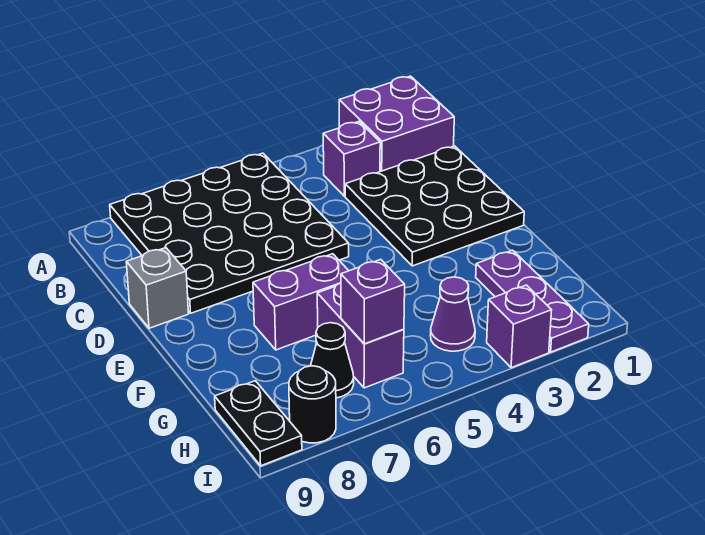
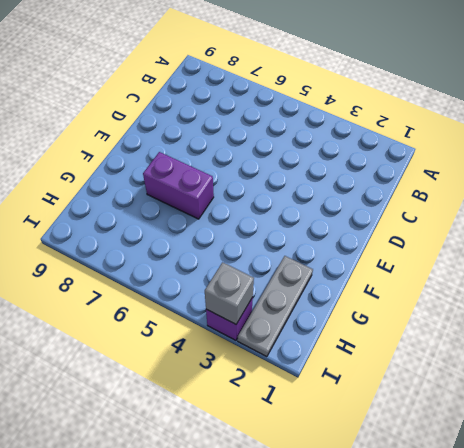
grey plate G2:I2 level 1 -> purple plate G2:I2 level 1
grey brick I3 level 2 -> grey brick D9 level 1
none -> purple brick A1:B2 level 1
none -> black plate A5:D8 level 1
none -> purple brick B3 level 1

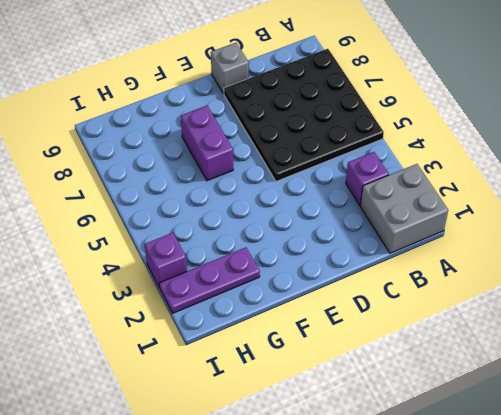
grey brick A1:B2 level 1 -> purple brick A1:B2 level 1
none -> black plate C1:E3 level 1
none -> purple brick G6:H6 level 1
none -> purple cone H4 level 1

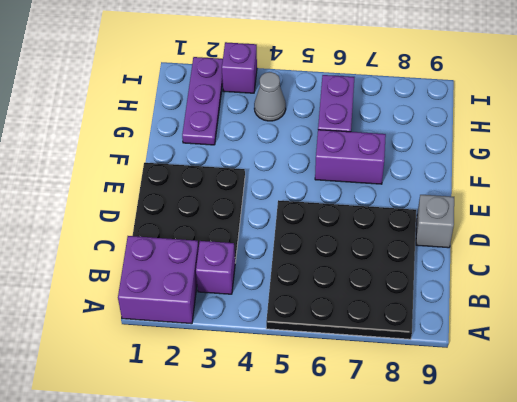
grey cone H4 level 1 -> purple cone H4 level 1
none -> black cone H7 level 1
none -> black plate H9:I9 level 1
none -> black round brick I8 level 1

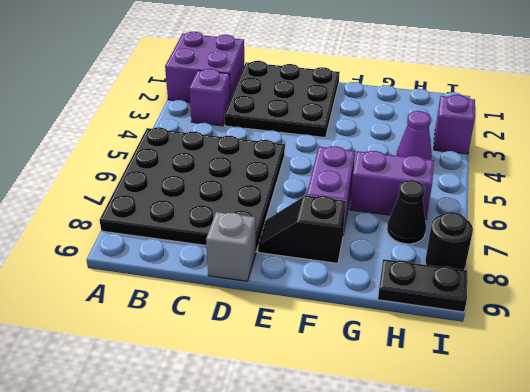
black slope E8:F8 level 1 top F -> none
none -> purple plate G2:I2 level 1
none -> purple brick H6 level 2

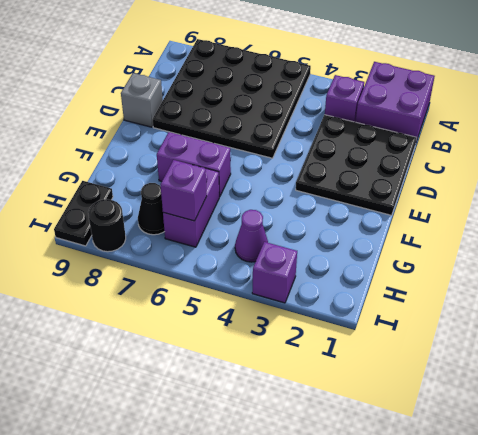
none -> purple plate G2:I2 level 1

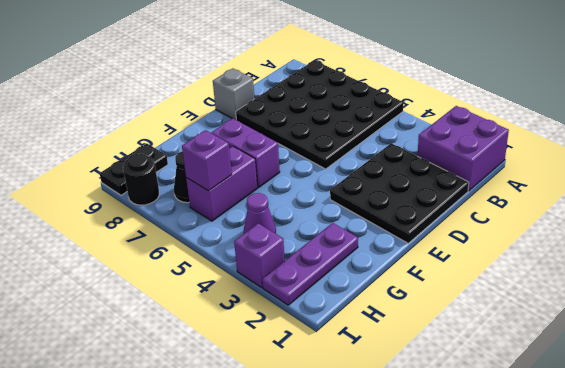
none -> purple brick B3 level 1

